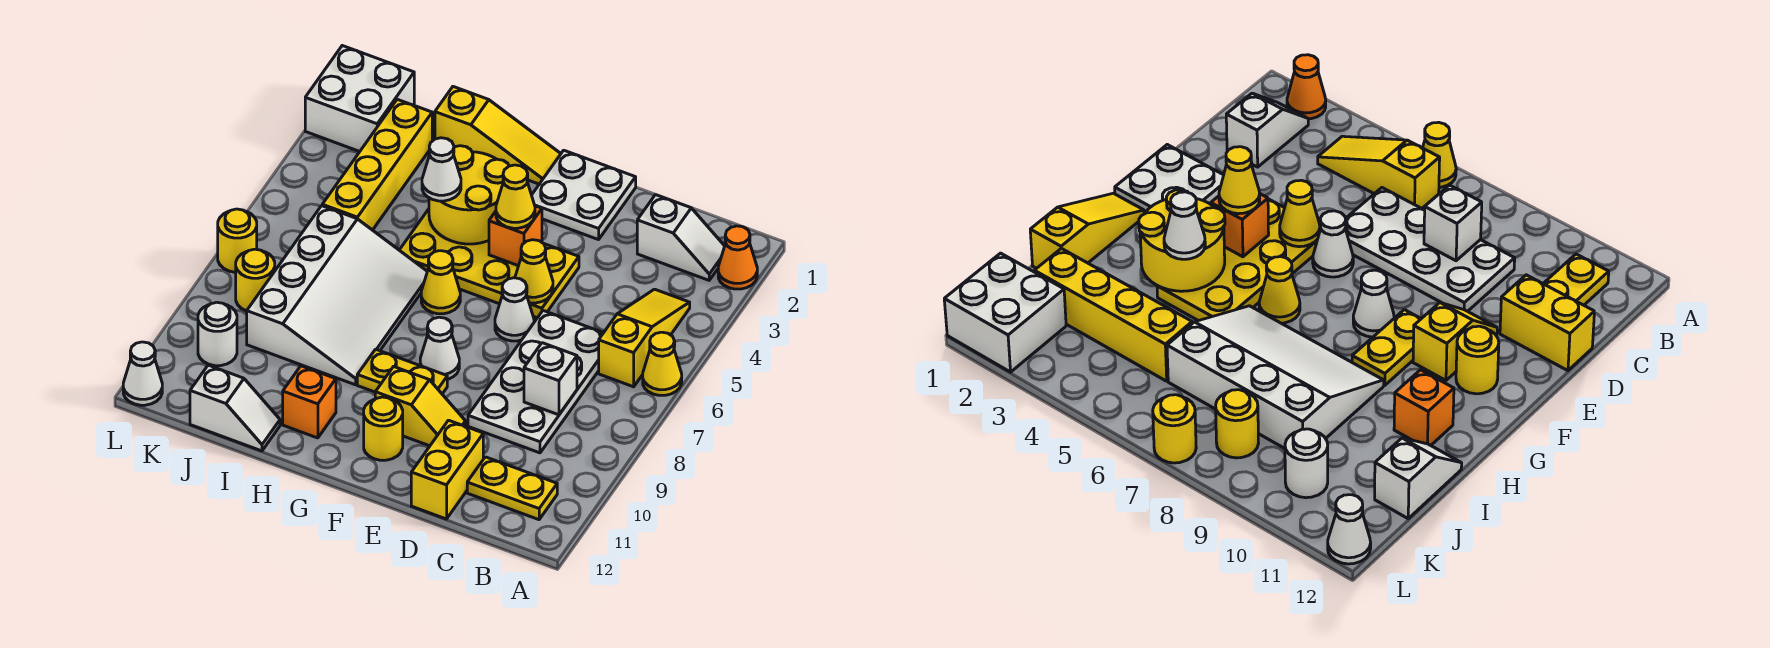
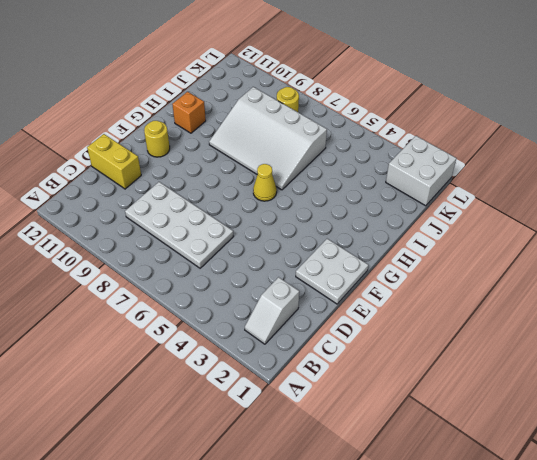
none -> orange cone A2 level 1
none -> yellow cone A6 level 1
none -> yellow slope B4:B6 level 1 top 6
none -> yellow plate B11:C11 level 1

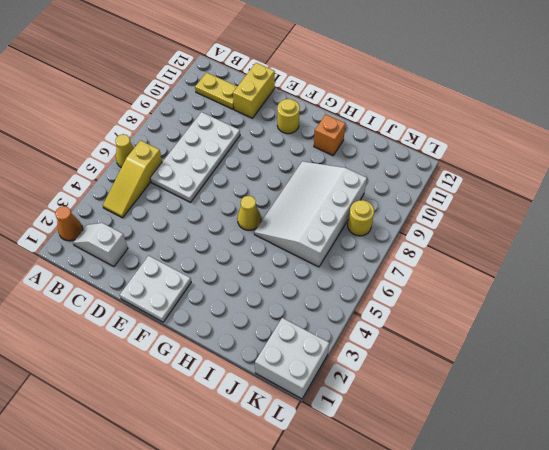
none -> yellow plate E4:H5 level 1
none -> white cone E6 level 1
none -> yellow slope E10:F10 level 1 top F
none -> white cone F8 level 1

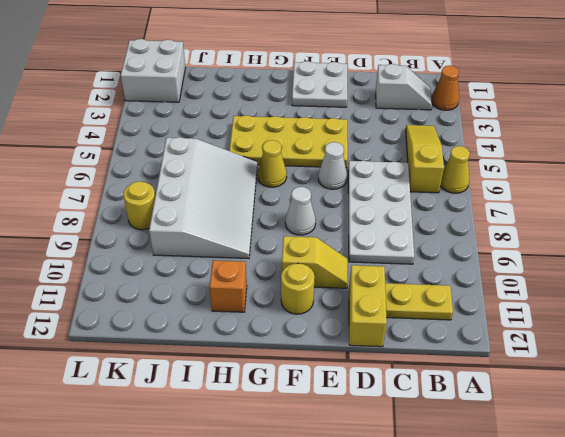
none -> yellow plate F9:G9 level 1
none -> yellow slope G1:I1 level 1 top I
none -> white slope I12:J12 level 1 top J
none -> yellow brick J2:J5 level 1

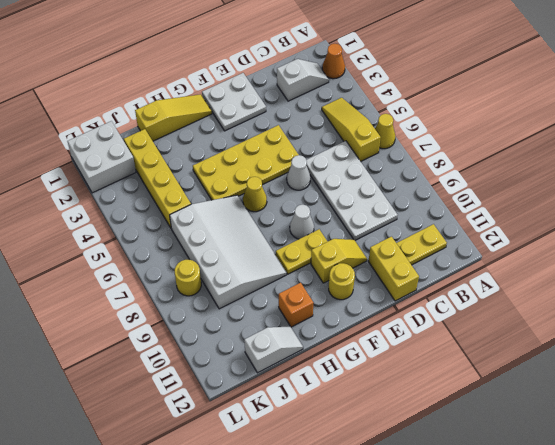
none -> white round brick K10 level 1
none -> yellow round brick L7 level 1
none -> white cone L12 level 1
none -> white brick C8 level 2

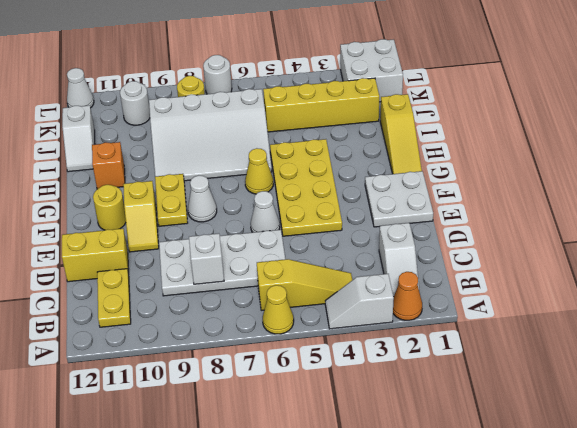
white slope A3:A4 level 1 top 3 -> none
white round brick L7 level 1 -> yellow round brick L7 level 1
none -> yellow cone E5 level 2
none -> orange brick F4 level 2
none -> yellow round brick G3:H4 level 2
none -> yellow cone F4 level 3

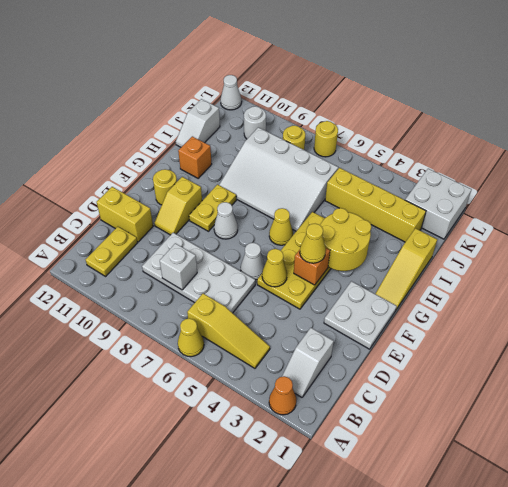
none -> white cone H4 level 3

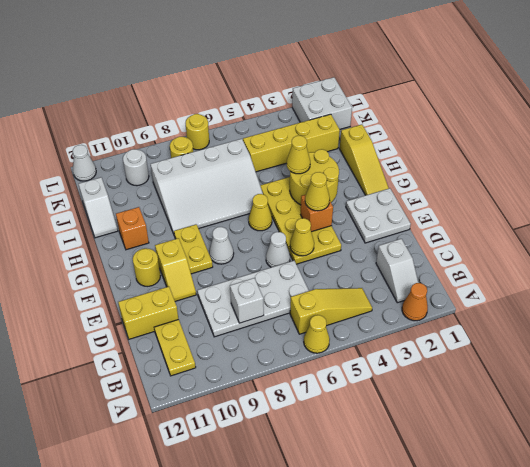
yellow cone H4 level 3 -> white cone H4 level 3

